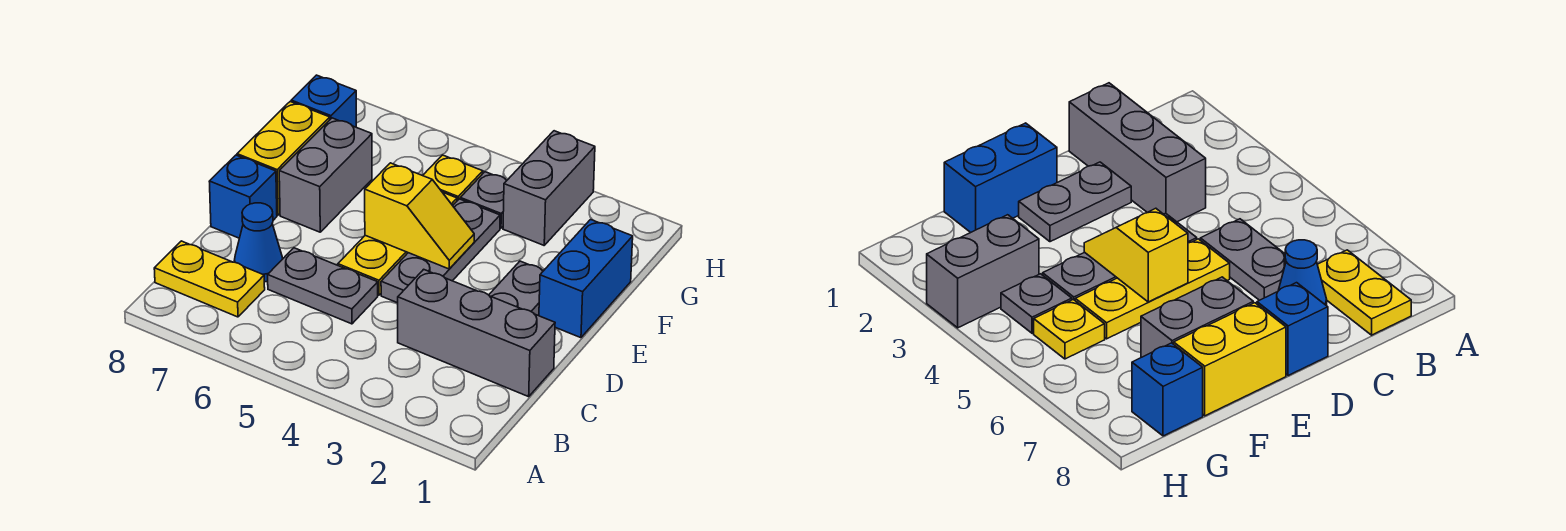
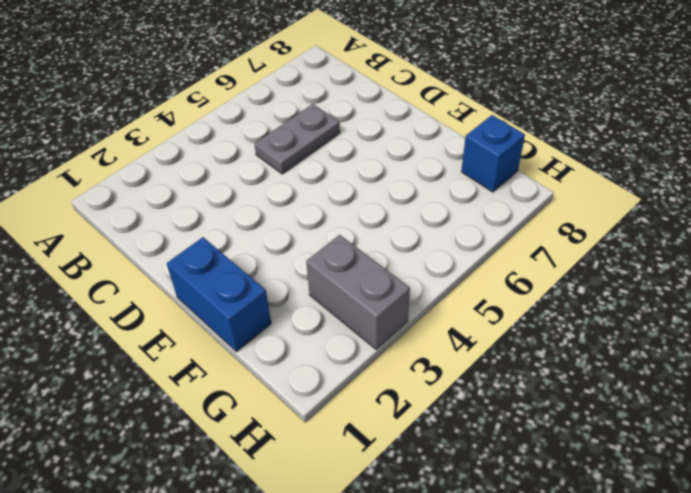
none -> yellow plate B7:B8 level 1
none -> grey brick C1:C3 level 1
none -> blue cone C7 level 1

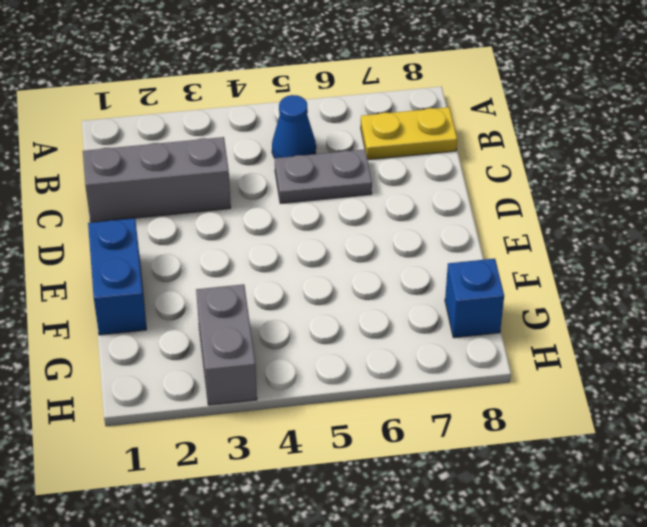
blue cone B5 level 1 -> blue cone C7 level 1
none -> grey plate D2:E2 level 1
none -> grey plate D4:F4 level 1
none -> yellow plate D5:F5 level 1

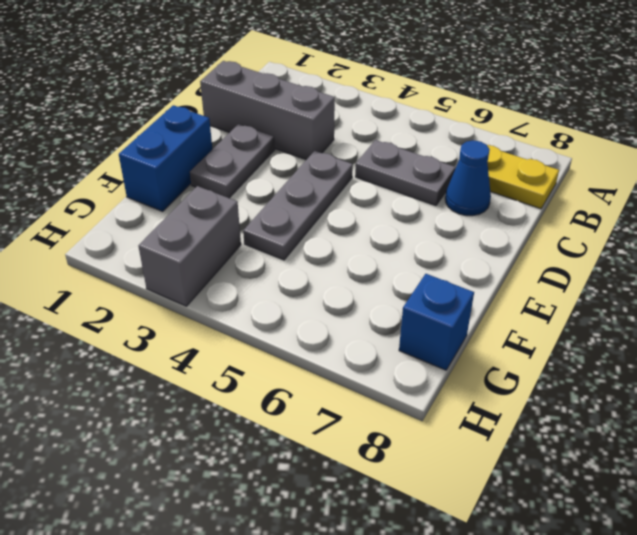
none -> yellow plate D5:F5 level 1
none -> blue brick D8 level 1
none -> grey brick E7:F7 level 1

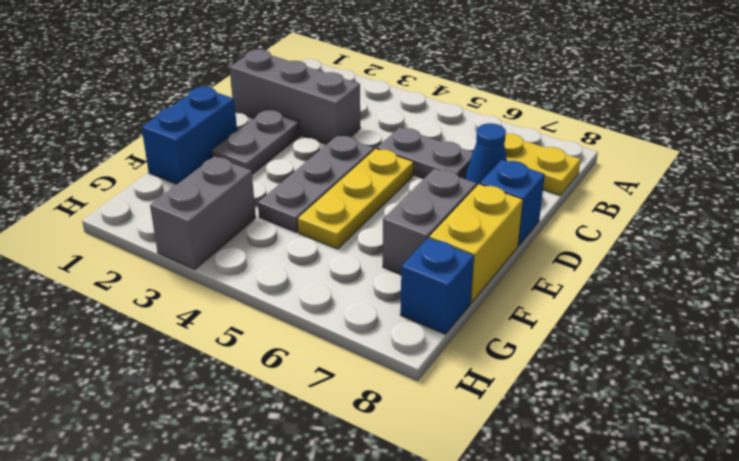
none -> grey plate G4 level 1
none -> yellow plate G5 level 1
none -> yellow slope E4:E5 level 2 top 5

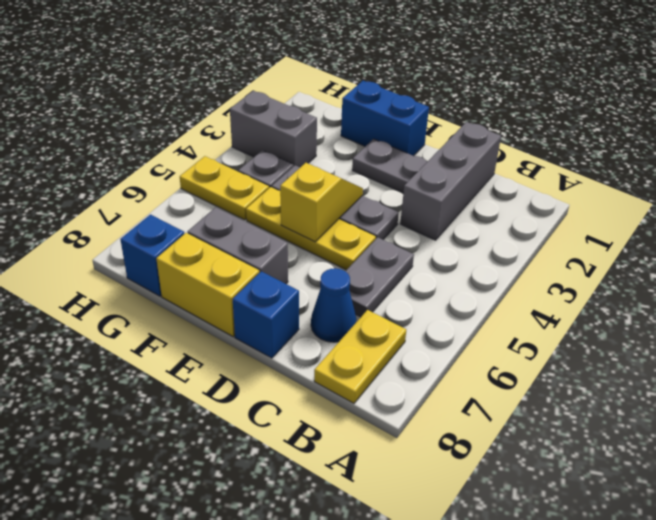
yellow plate G5:H5 level 1 -> yellow plate G5 level 1

